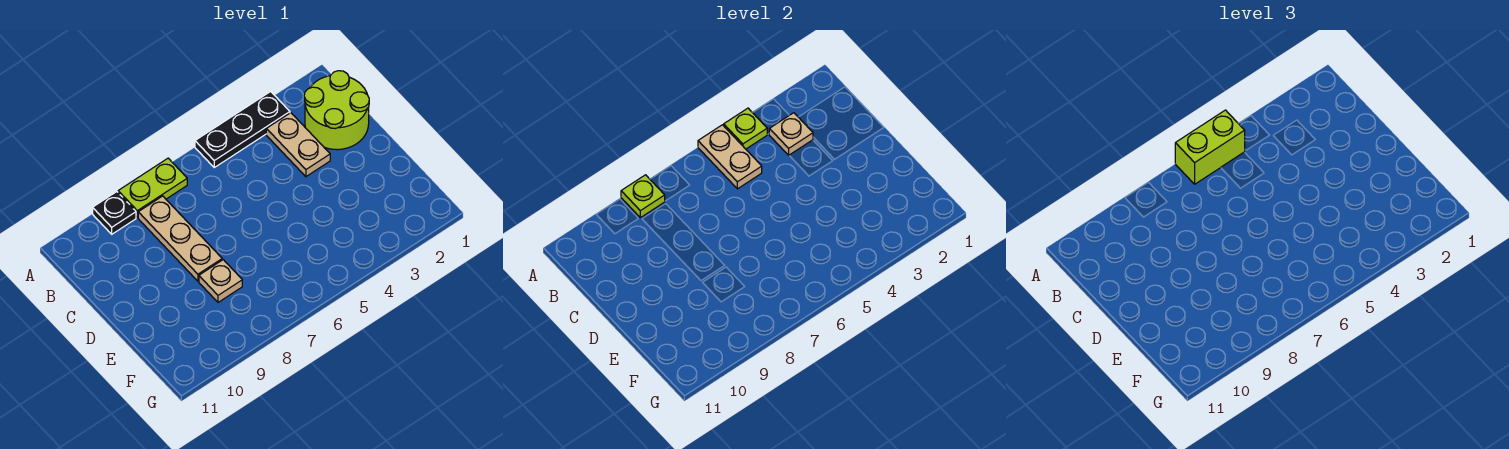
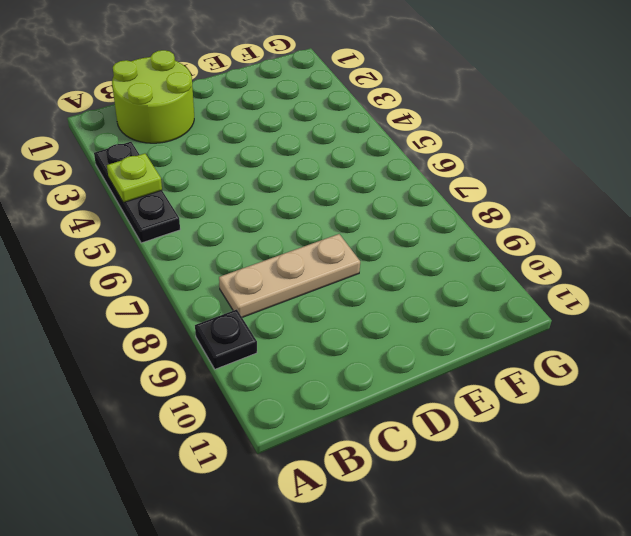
none -> lime plate A7:A8 level 1
none -> tan plate B3:C3 level 1
none -> tan plate E8 level 1

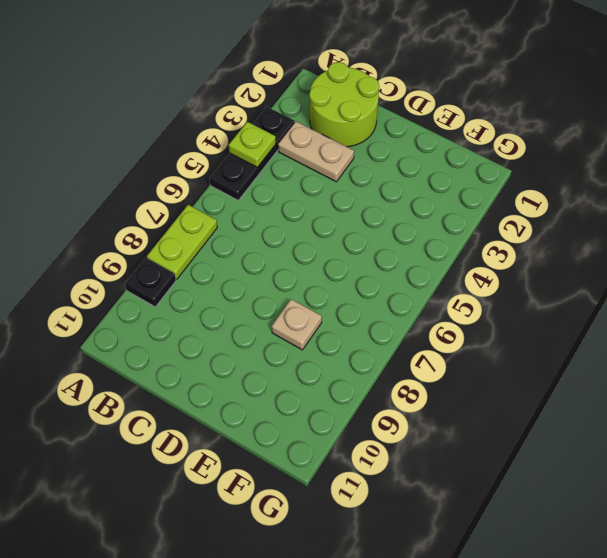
none -> tan plate B8:D8 level 1
none -> tan plate A5:B5 level 2
none -> lime plate A8 level 2

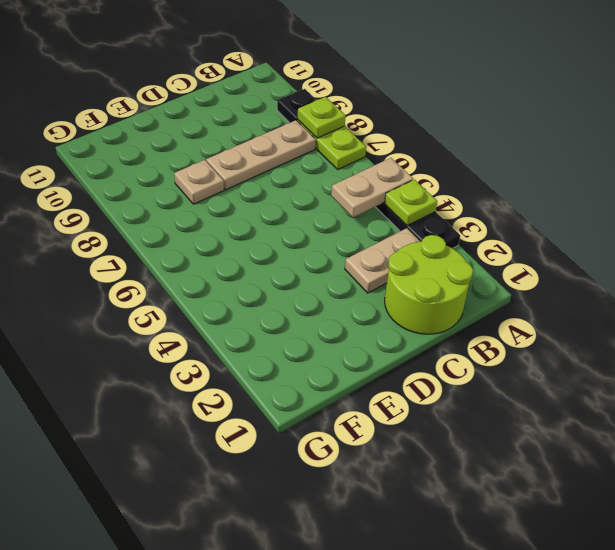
none -> tan plate B3 level 2
none -> lime brick A5:A6 level 3

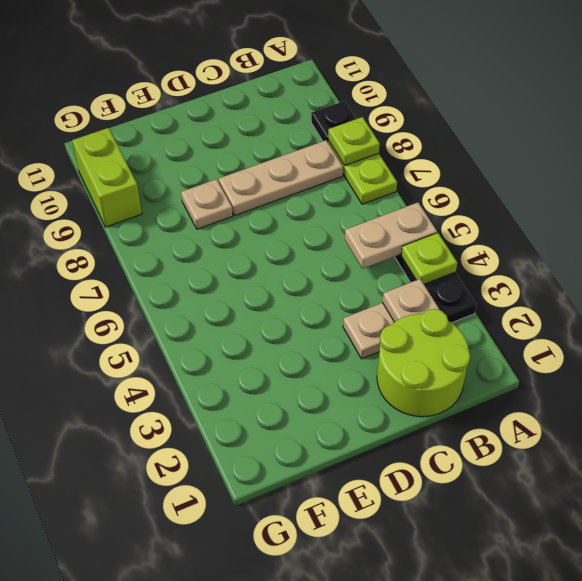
lime brick G9:G10 level 1 -> lime brick A5:A6 level 3

